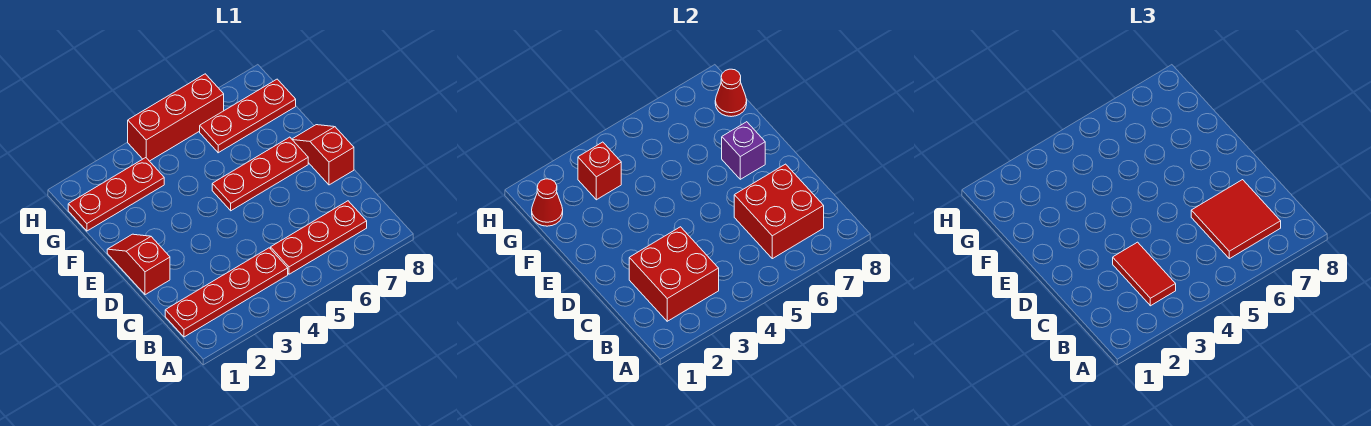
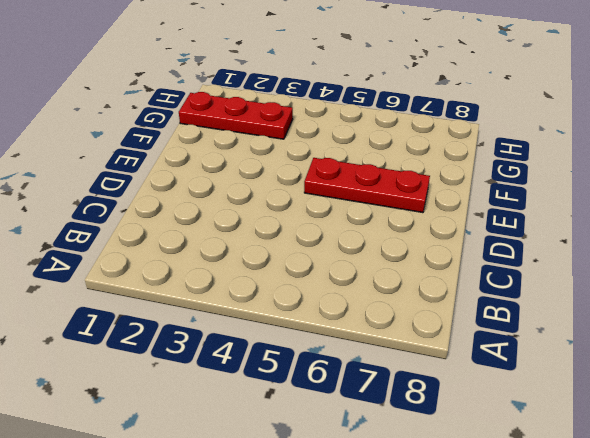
none -> red plate B1:B4 level 1
none -> red plate B5:B7 level 1
none -> red slope D1:E1 level 1 top D

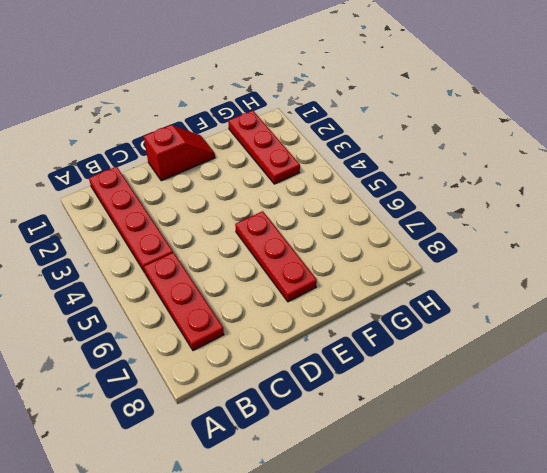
none -> red slope D8:E8 level 1 top D
none -> red plate G6:G8 level 1
none -> red brick H4:H6 level 1

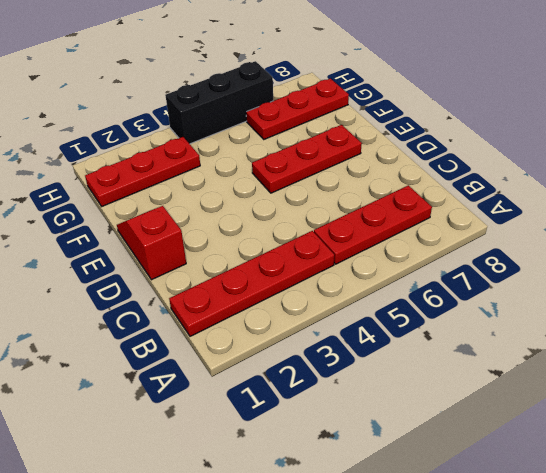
black brick H4:H6 level 1 -> red brick H4:H6 level 1
none -> red slope D8:E8 level 1 top D
none -> red brick B2:C3 level 2
none -> red brick B6:C7 level 2

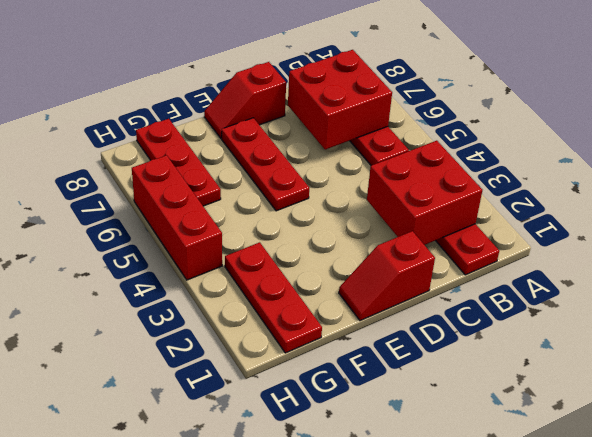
none -> purple brick E7 level 2
none -> red cone G1 level 2
none -> red brick G3 level 2

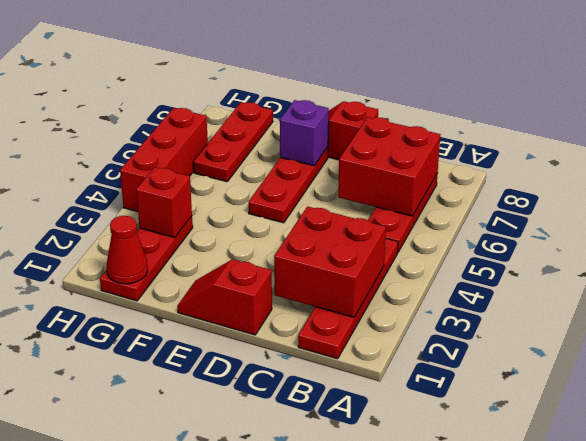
none -> red cone G8 level 2
none -> red tile B3:C3 level 3
none -> red tile B6:C7 level 3

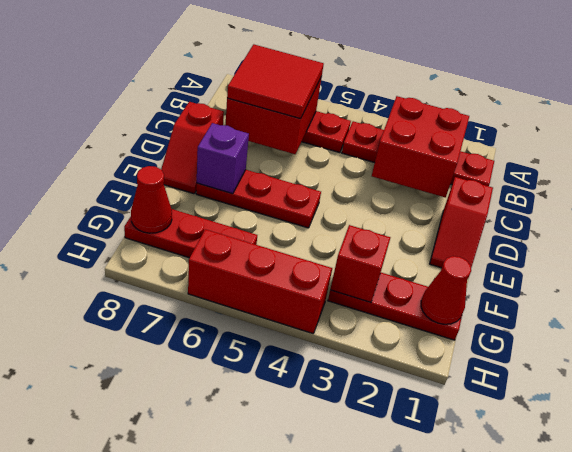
none -> red tile B3:C3 level 3

